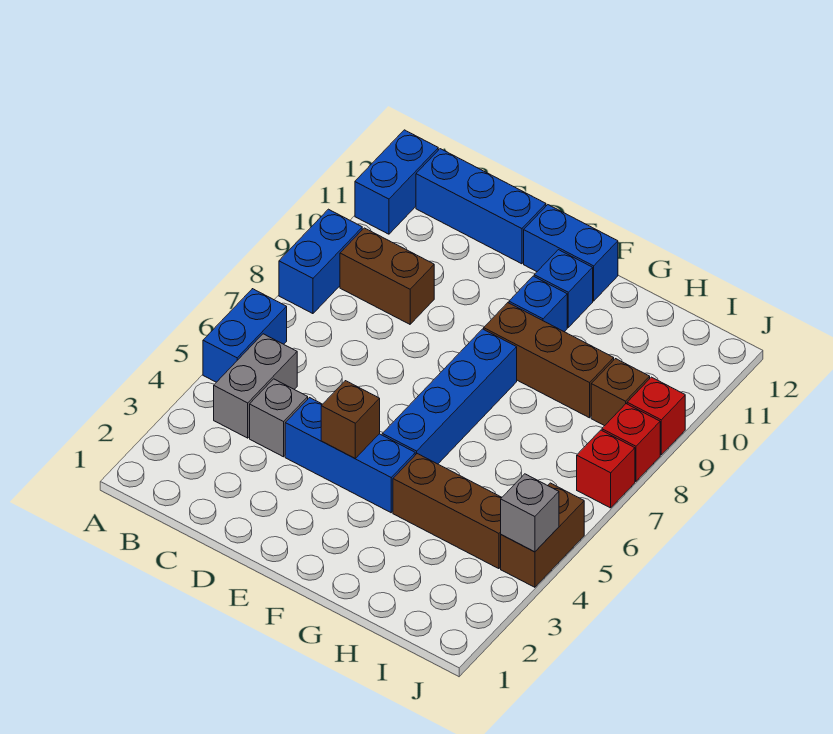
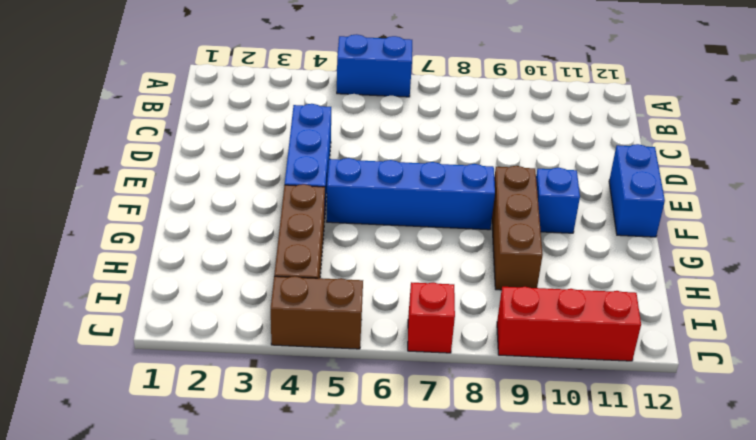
red brick J9:J11 level 1 -> red brick J9 level 1
none -> blue brick A8:A9 level 1
none -> blue brick A11:A12 level 1
none -> grey brick B4:B5 level 1

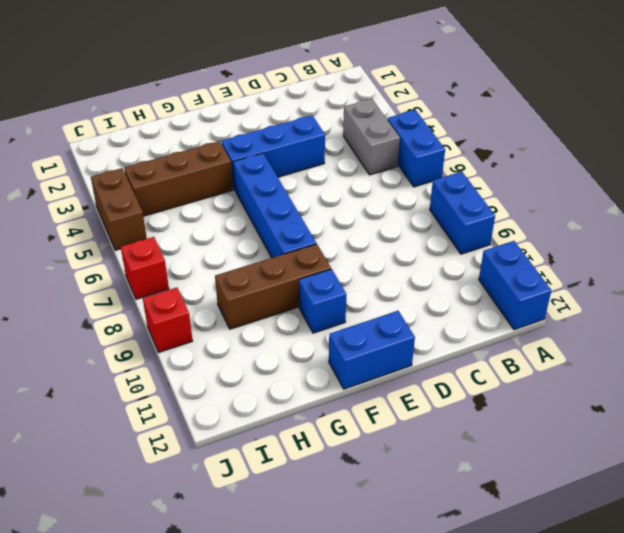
none -> brown brick B9:C9 level 1
none -> blue brick B12:D12 level 1
none -> grey brick C4 level 1

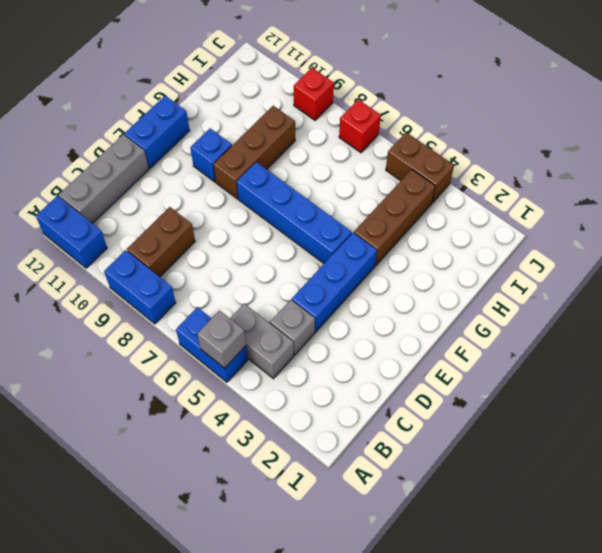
grey brick A5 level 2 -> grey brick J4 level 2
grey brick B12:D12 level 1 -> blue brick B12:D12 level 1
none -> blue brick F11 level 1
none -> brown brick I9 level 1
none -> red brick J8 level 1

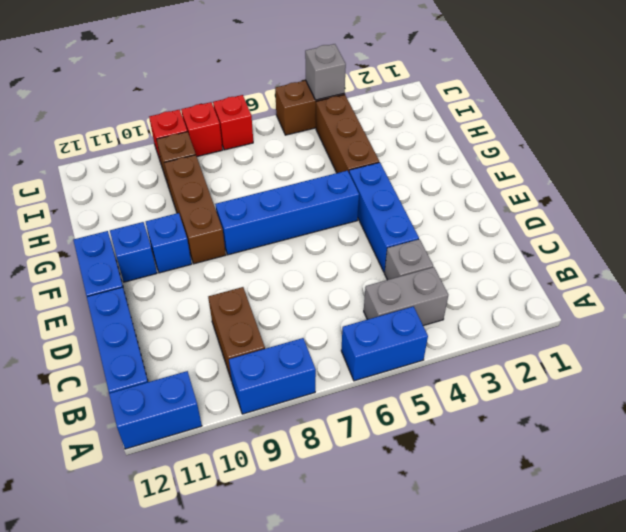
none -> brown brick E4 level 2

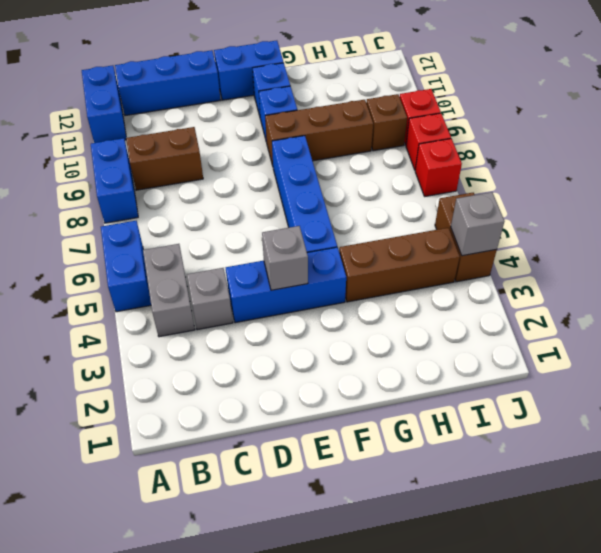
grey brick E4 level 2 -> brown brick E4 level 2

